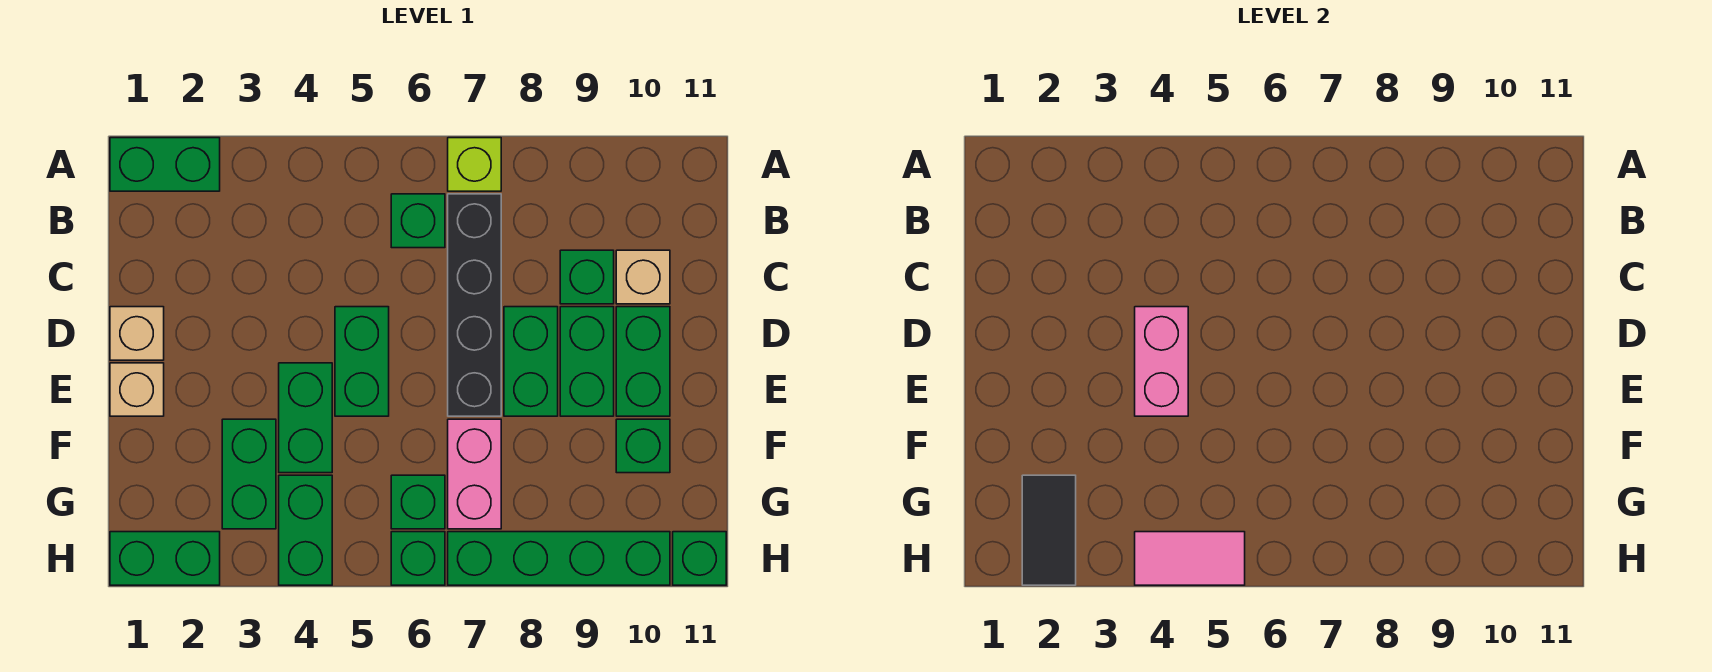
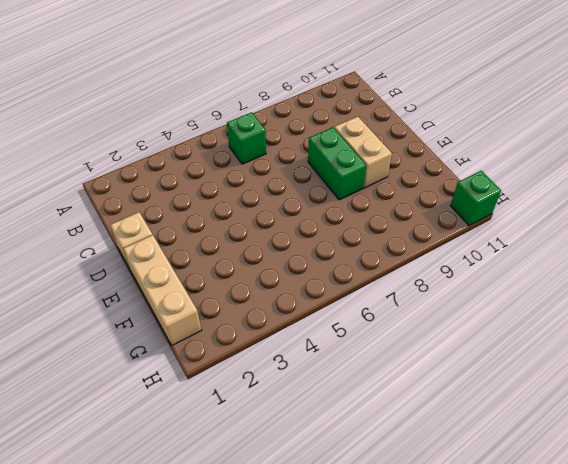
tan brick D9:E9 level 1 -> green brick D9:E9 level 1
tan brick E1:G1 level 1 -> tan brick E1 level 1
none -> green brick A1:A2 level 1
none -> lime brick A7 level 1
none -> black brick B7:E7 level 1

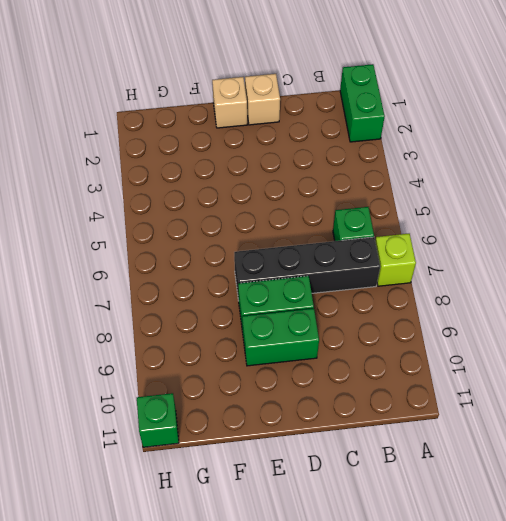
none -> green brick C9 level 1
none -> tan brick C10 level 1
none -> green brick D5:E5 level 1

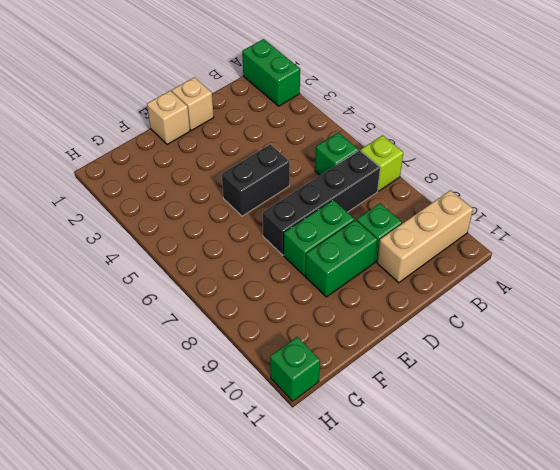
tan brick A10:C10 level 1 -> tan brick C10 level 1
black brick D5:E5 level 1 -> green brick D5:E5 level 1
none -> green brick D10:E10 level 1
none -> green brick E4:F4 level 1
none -> green brick F3:G3 level 1

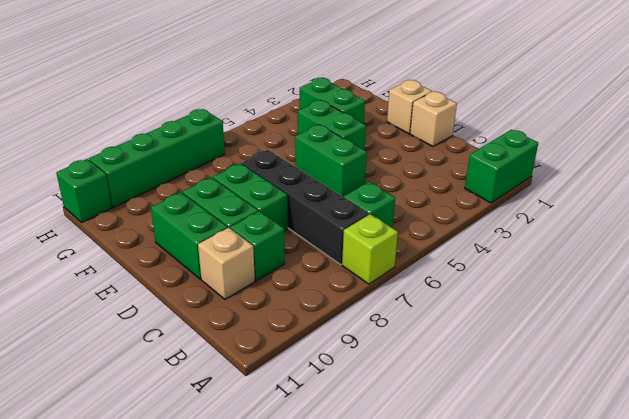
none -> pink brick F7:G7 level 1
none -> green brick F10 level 1
none -> green brick G4:H4 level 1

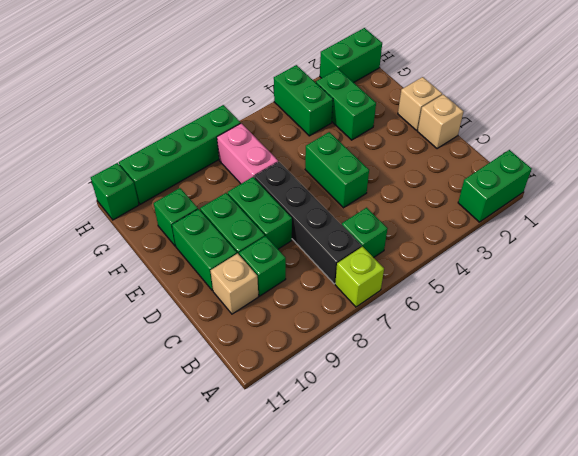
none -> green brick E4:F4 level 1
none -> green brick G6 level 1
none -> green brick H6 level 1

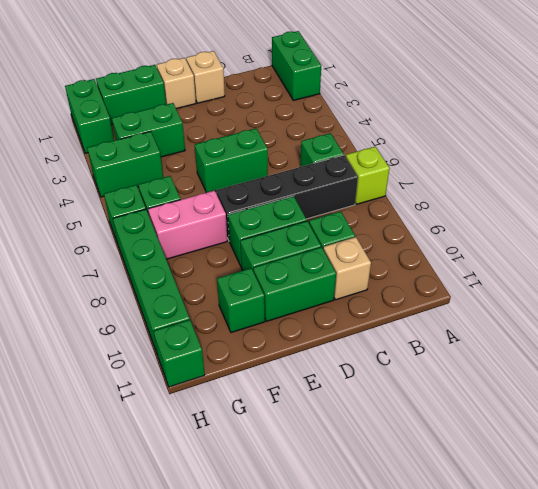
green brick F1:G1 level 1 -> green brick E4:F4 level 1
none -> pink brick D4:E4 level 2
none -> black tile G2:H2 level 2
none -> pink tile H4:H5 level 2

